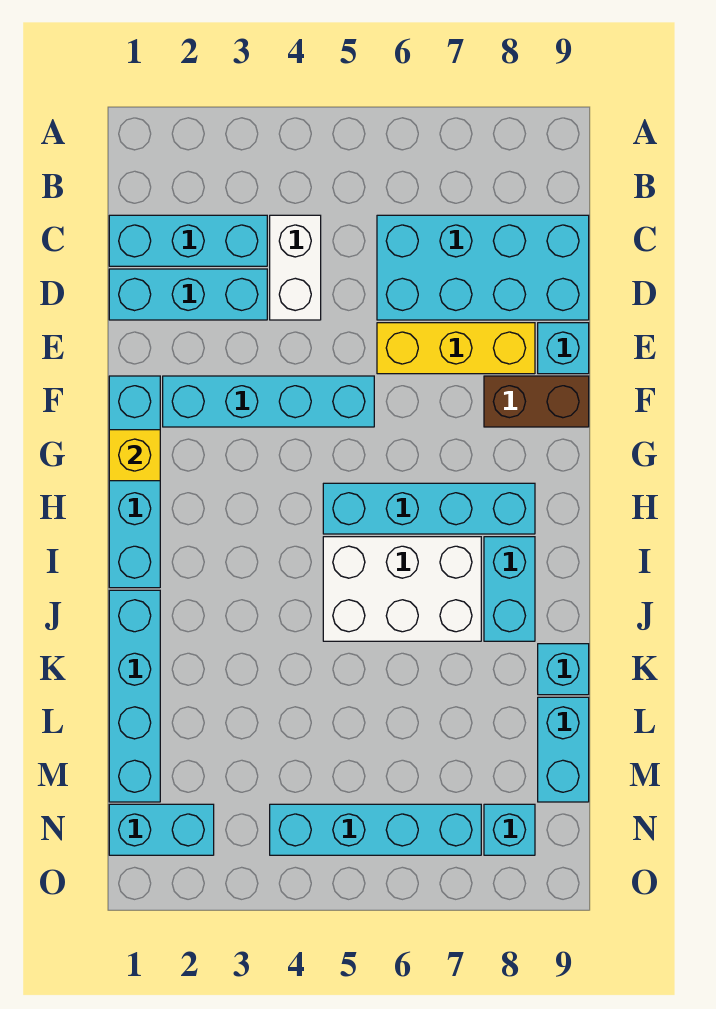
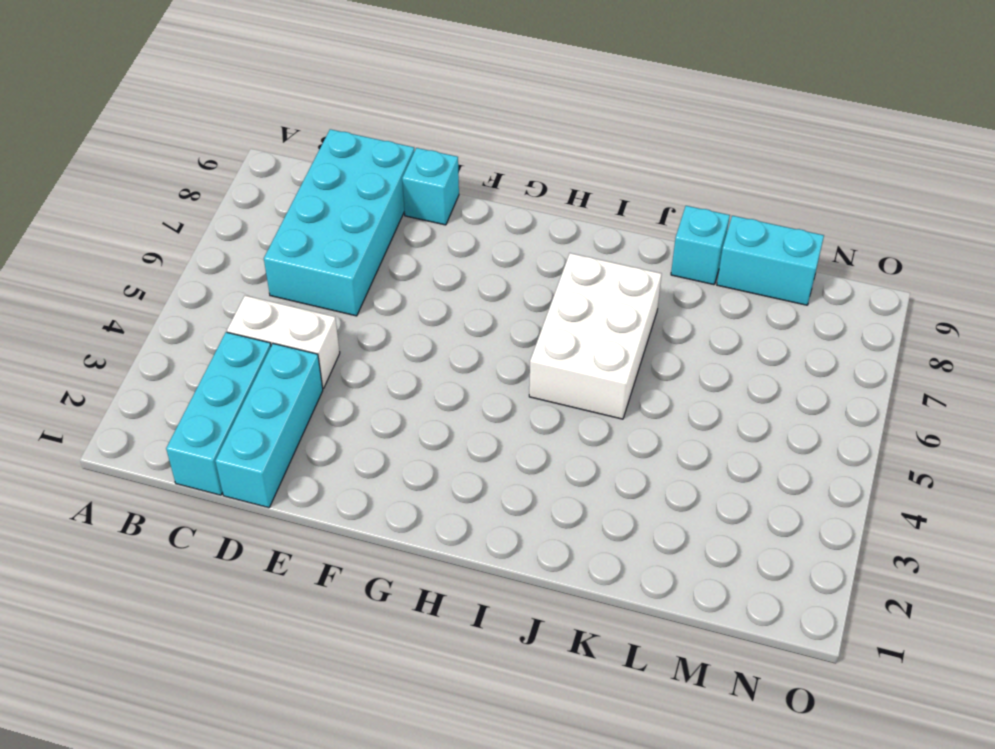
none -> yellow brick E6:E8 level 1
none -> cyan brick F1:I1 level 1
none -> cyan brick F2:F5 level 1

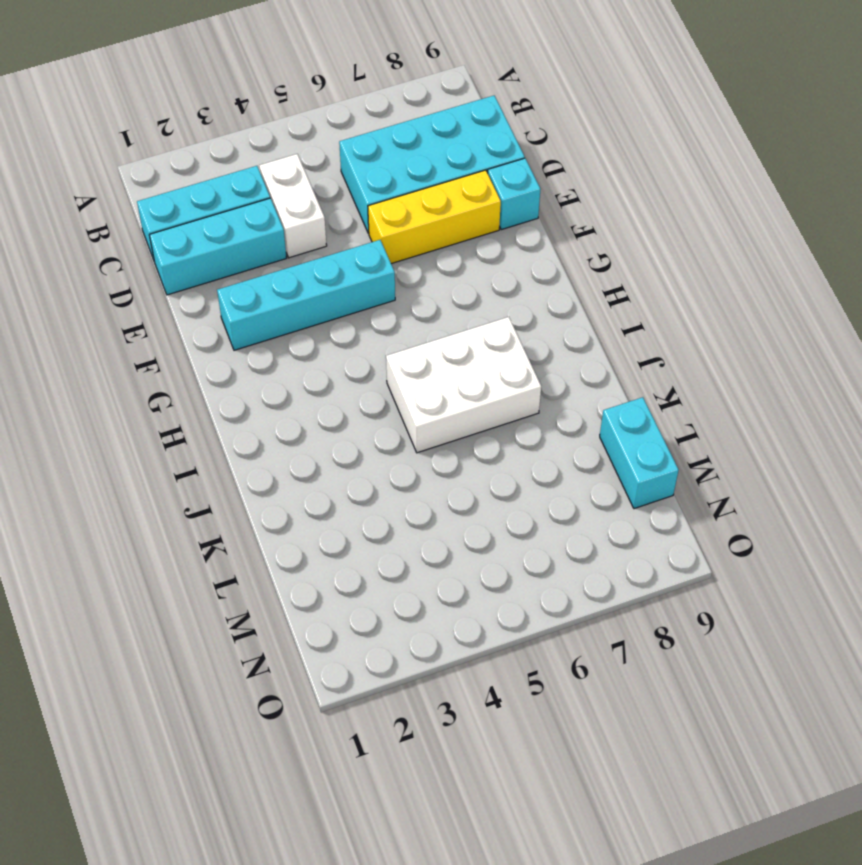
none -> cyan brick F1:I1 level 1
none -> brown brick F8:F9 level 1
none -> cyan brick H5:H8 level 1

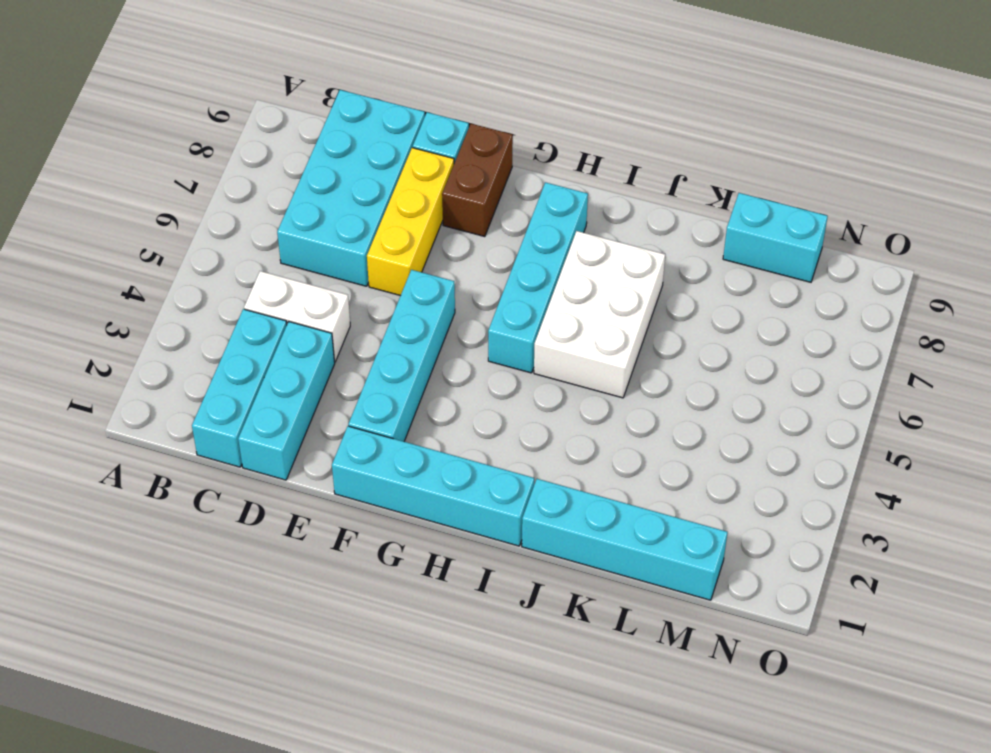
none -> cyan brick I8:J8 level 1
none -> cyan brick K9 level 1
none -> cyan brick N1:N2 level 1

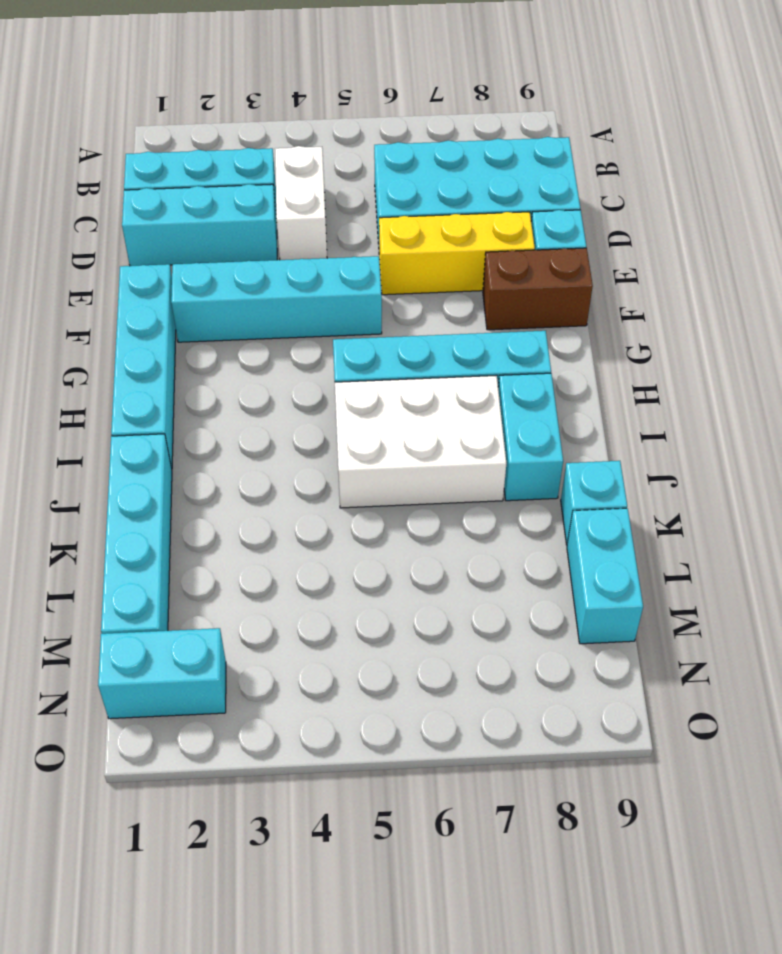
none -> cyan brick N4:N7 level 1
none -> cyan brick N8 level 1
none -> yellow brick G1 level 2

